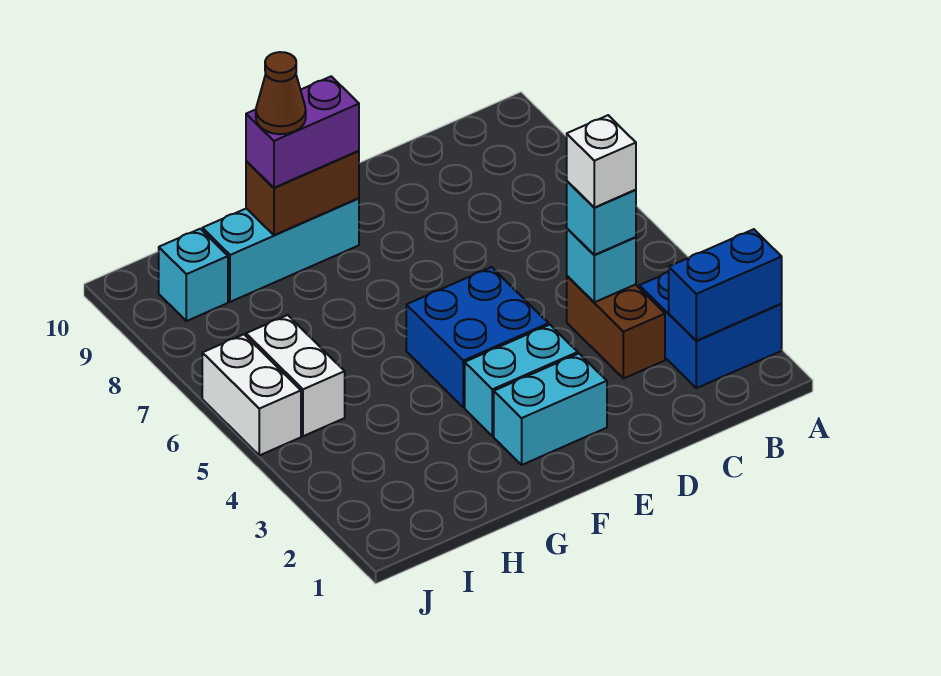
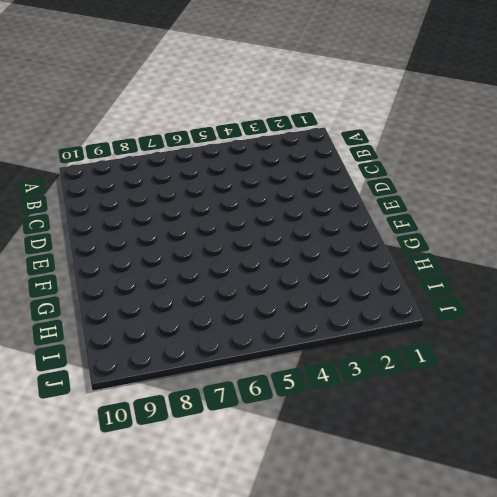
none -> blue brick A2:B3 level 1
none -> brown brick C3:C4 level 1
none -> cyan brick E2:F2 level 1

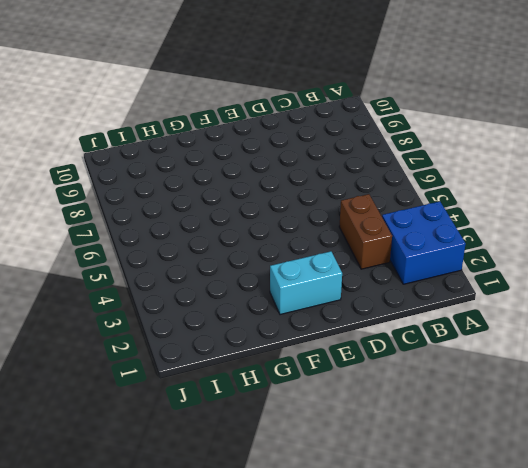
none -> cyan brick E3:F3 level 1
none -> blue brick E4:F5 level 1
none -> cyan brick F9:H9 level 1

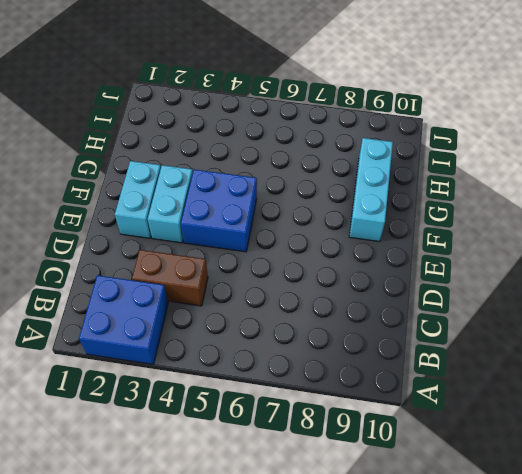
none -> white brick I5:I6 level 1
none -> cyan brick I9 level 1
none -> white brick J5:J6 level 1

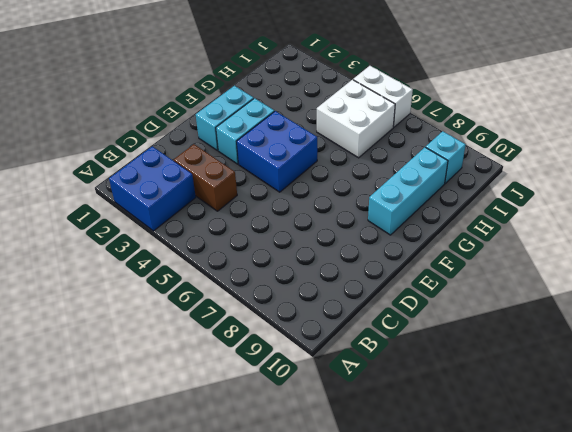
white brick H5:I6 level 1 -> white brick I5:I6 level 1
none -> blue brick A2:B2 level 2
none -> cyan brick C4 level 2
none -> brown brick F9:G9 level 2

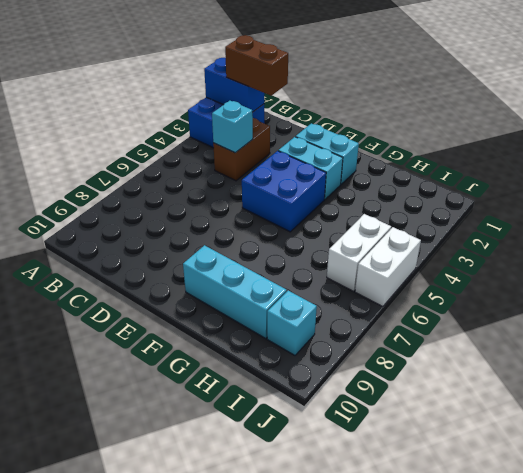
brown brick B2:C2 level 3 -> brown brick F9:G9 level 2
none -> cyan brick C4 level 3
none -> purple brick F9:G9 level 3
none -> white brick C4 level 4

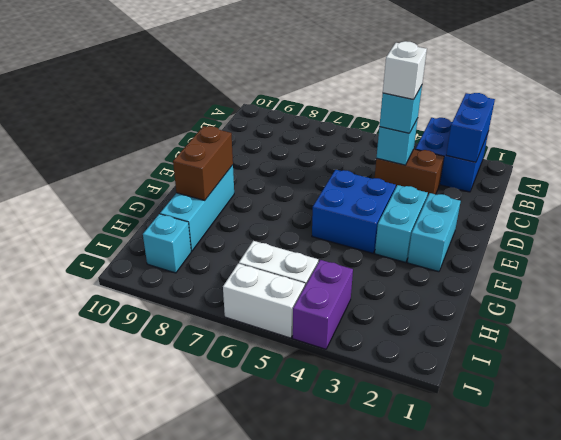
purple brick I4:J4 level 1 -> purple brick F9:G9 level 3
none -> brown cone G9 level 4

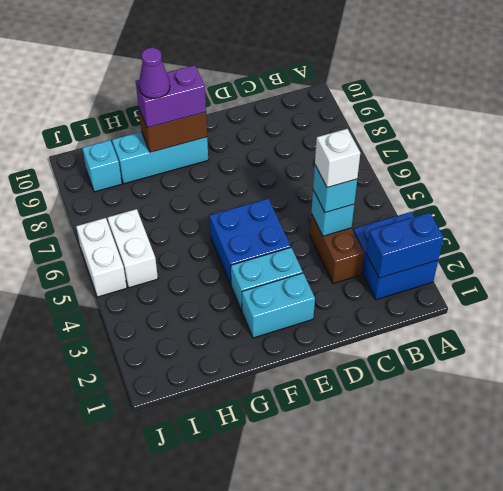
purple cone G9 level 4 -> brown cone G9 level 4

